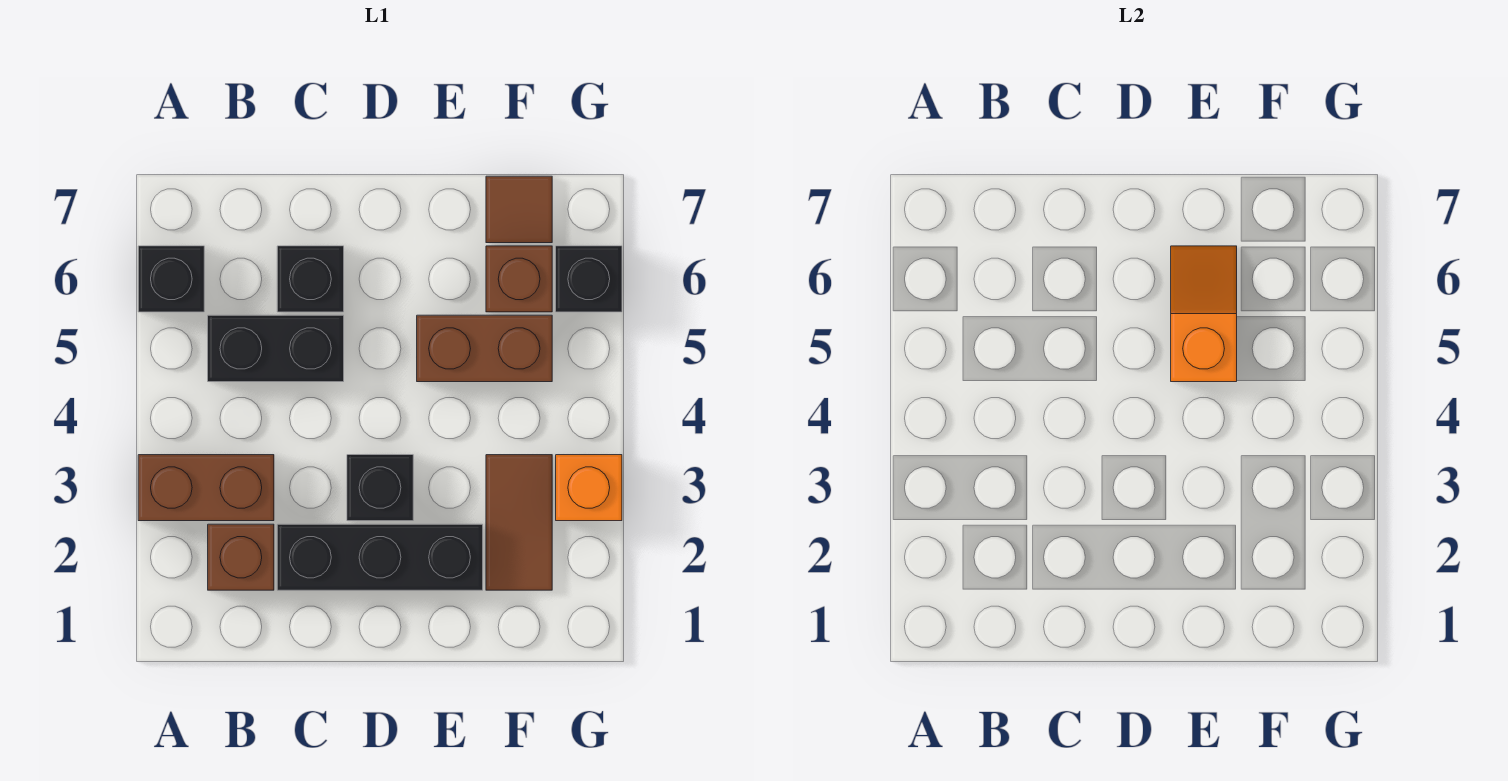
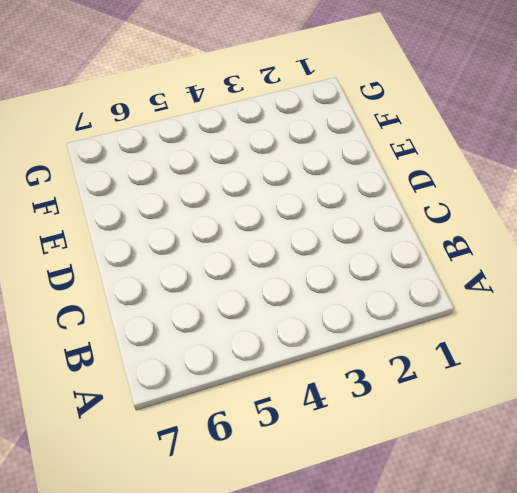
none -> brown brick A3:B3 level 1
none -> black brick A6 level 1
none -> brown brick B2 level 1

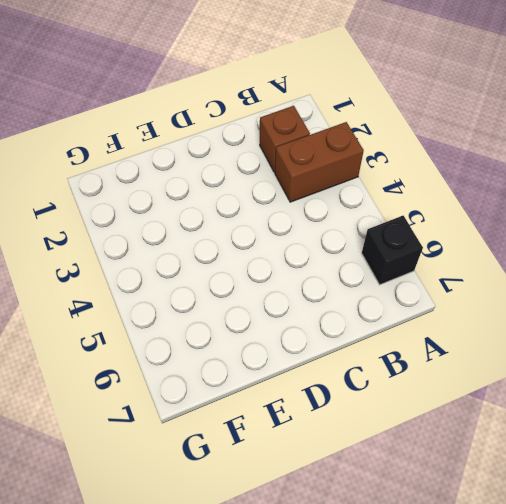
none -> black brick B5:C5 level 1
none -> black brick C2:E2 level 1
none -> black brick C6 level 1

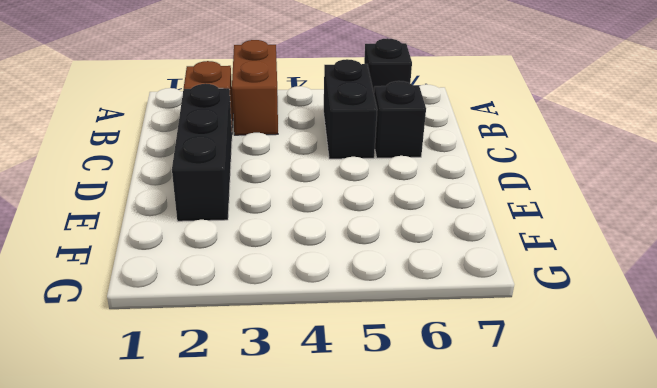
none -> black brick D3 level 1
none -> brown brick E5:F5 level 1
none -> brown tile F2:F3 level 1

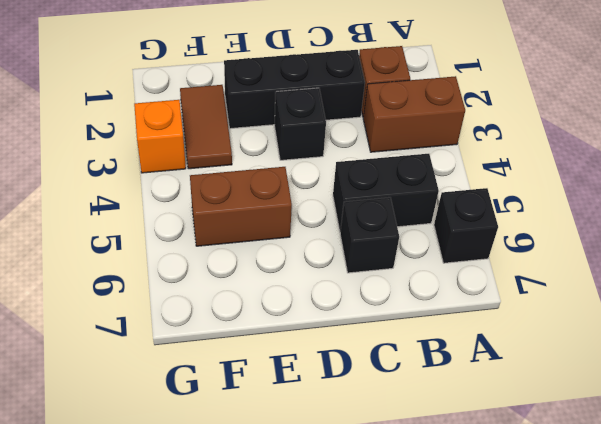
none -> brown brick F6 level 1
none -> brown tile F7 level 1
none -> black brick G6 level 1

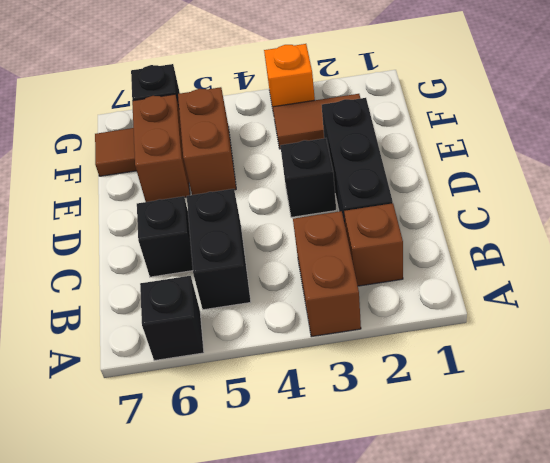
brown brick E6:F6 level 1 -> brown brick F6 level 1
none -> orange slope E5:E6 level 2 top 5

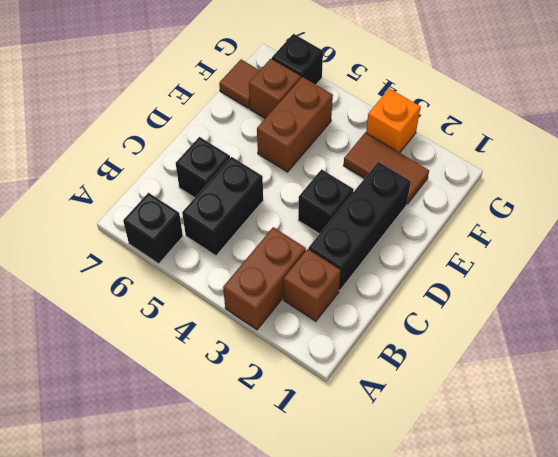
none -> orange slope E5:E6 level 2 top 5

